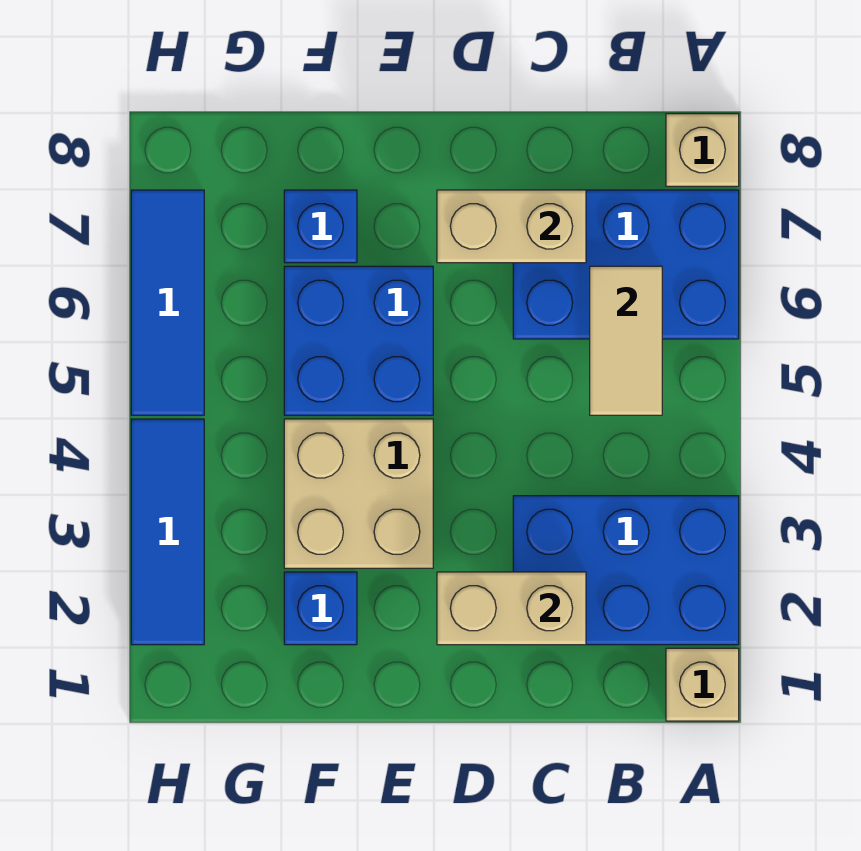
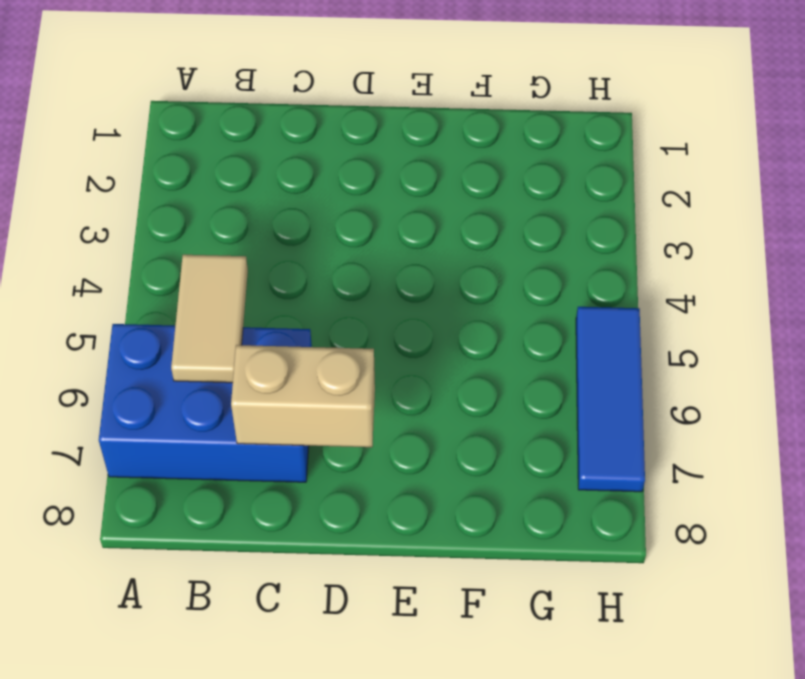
none -> tan brick A1 level 1
none -> blue brick A2:C3 level 1
none -> tan brick A8 level 1

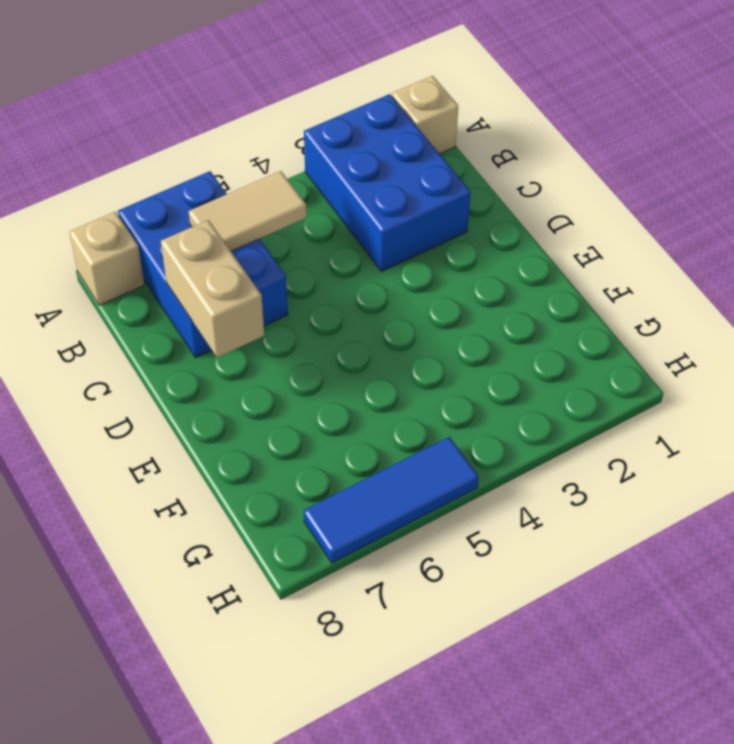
none -> tan brick E3:F4 level 1
none -> blue brick E5:F6 level 1
none -> blue brick F2 level 1

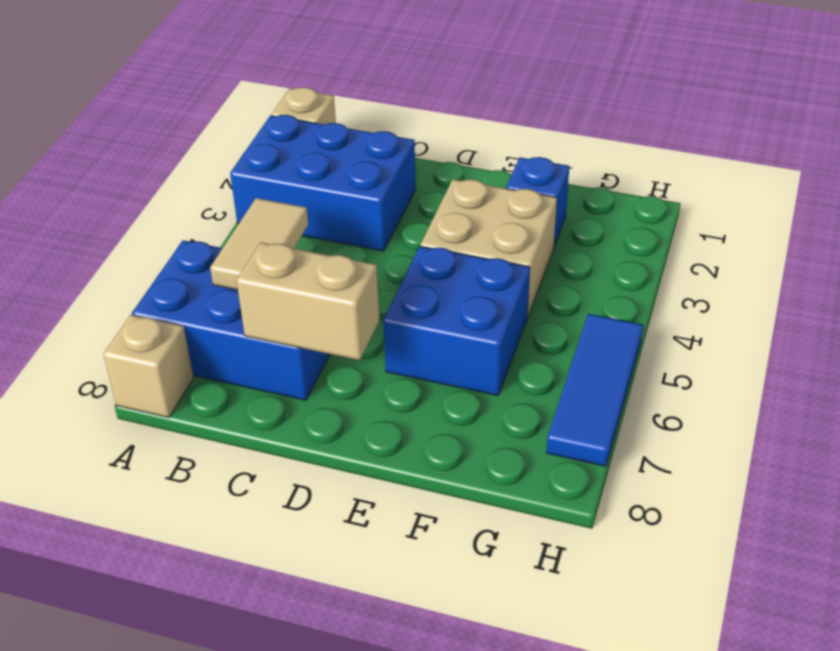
none -> blue brick F7 level 1
none -> blue tile H2:H4 level 1
none -> tan brick C2:D2 level 2

